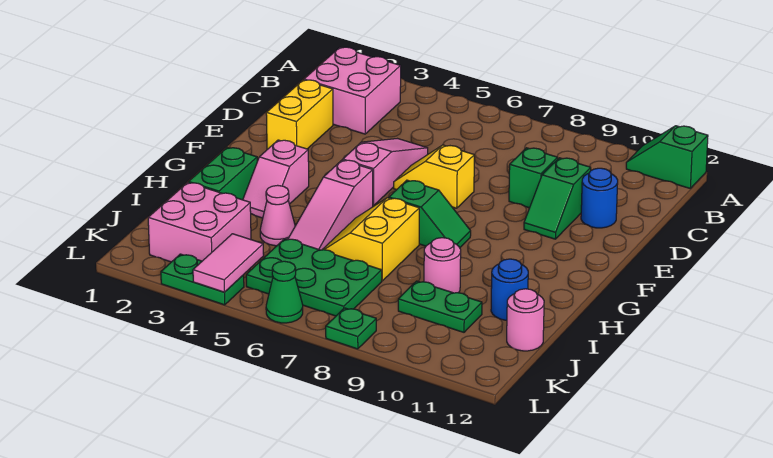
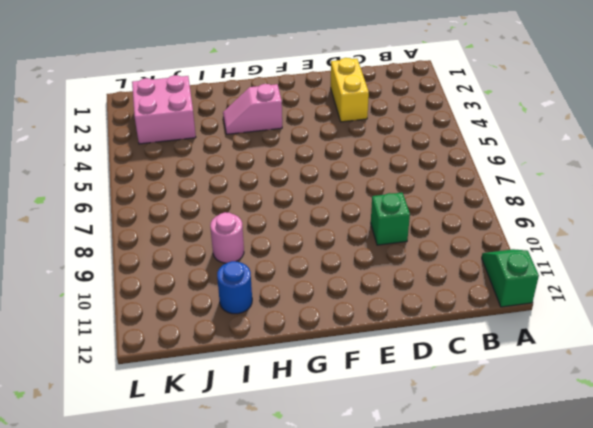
yellow brick D2:D3 level 1 -> yellow brick D2:E2 level 1
none -> pink brick B2:C3 level 1
none -> pink slope D5:F5 level 1 top F
none -> green slope D10:E10 level 1 top D

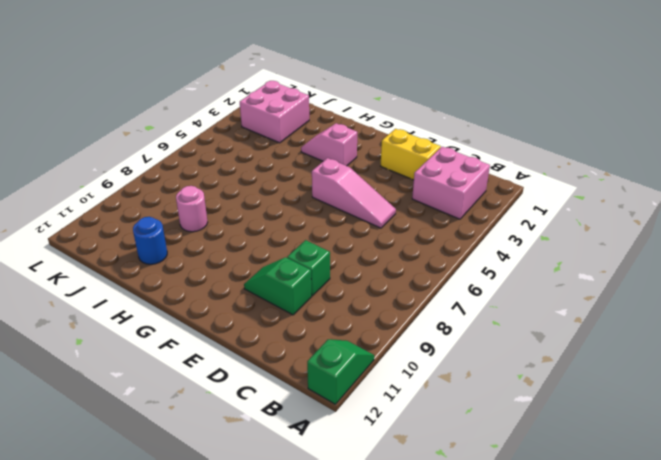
none -> blue round brick D11 level 1
none -> yellow slope E6:E7 level 1 top 7
none -> pink slope G5:I5 level 1 top G

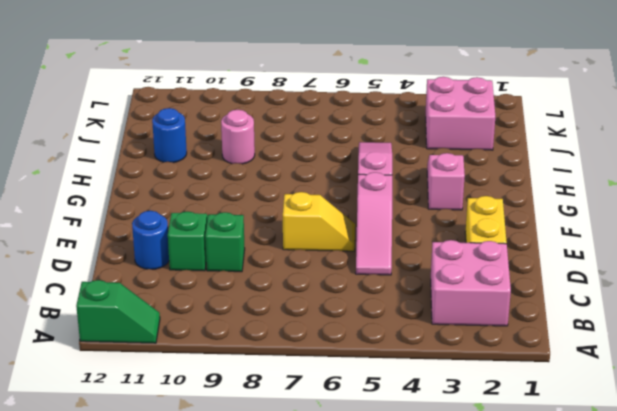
none -> green slope G7:G8 level 1 top 7
none -> green brick H2:I2 level 1
none -> yellow slope H6:I7 level 1 top 7

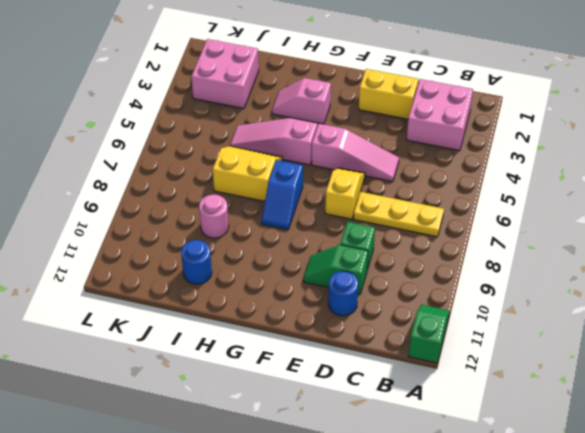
yellow plate B7:D7 level 1 -> none
blue slope G7:G8 level 1 top 7 -> green slope G7:G8 level 1 top 7
none -> green brick H2:I2 level 1
none -> pink cone I4 level 1
none -> green plate J5:K7 level 1

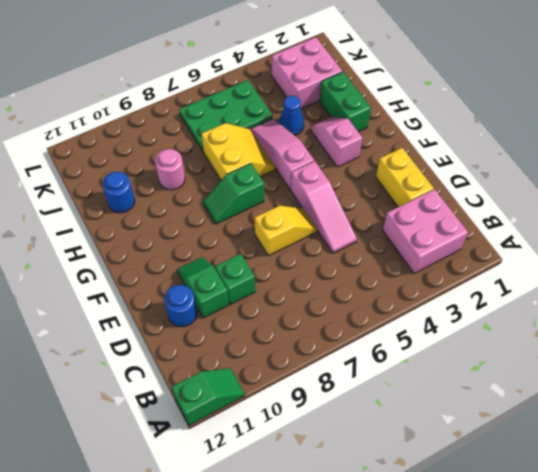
blue cone I4 level 1 -> pink cone I4 level 1
none -> green plate J9:J10 level 1
none -> pink round brick J12 level 1
none -> green plate L3:L4 level 1

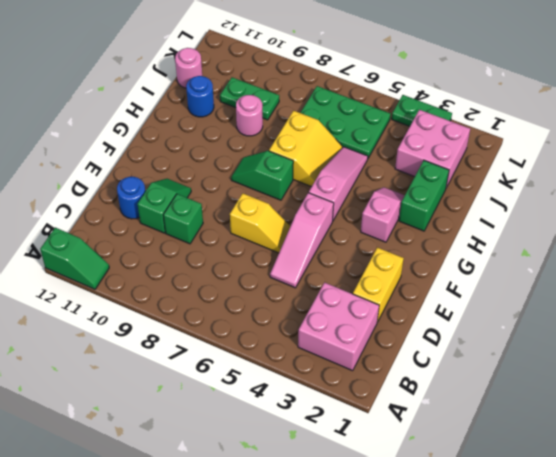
none -> pink cone I4 level 1
none -> green cone L6 level 1
none -> green plate L8 level 1

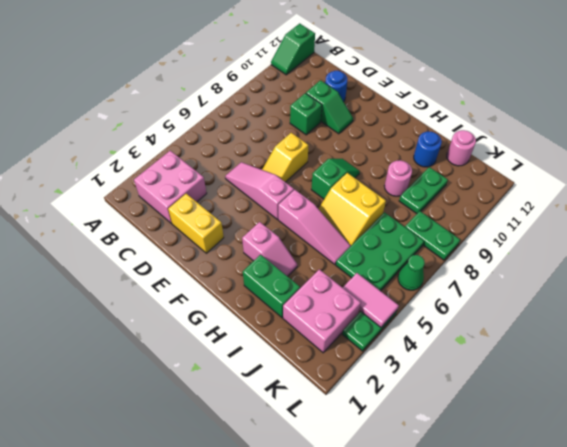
green plate K8:L8 level 1 -> green plate L8 level 1
none -> pink cone I4 level 1

